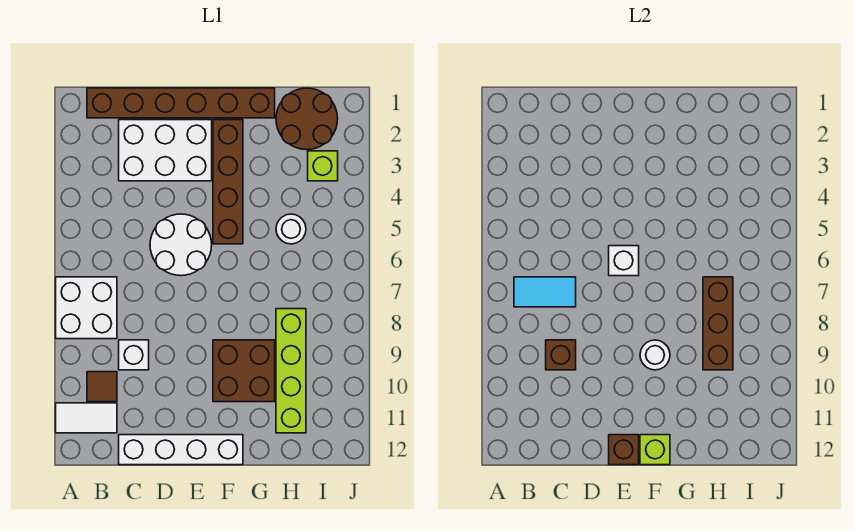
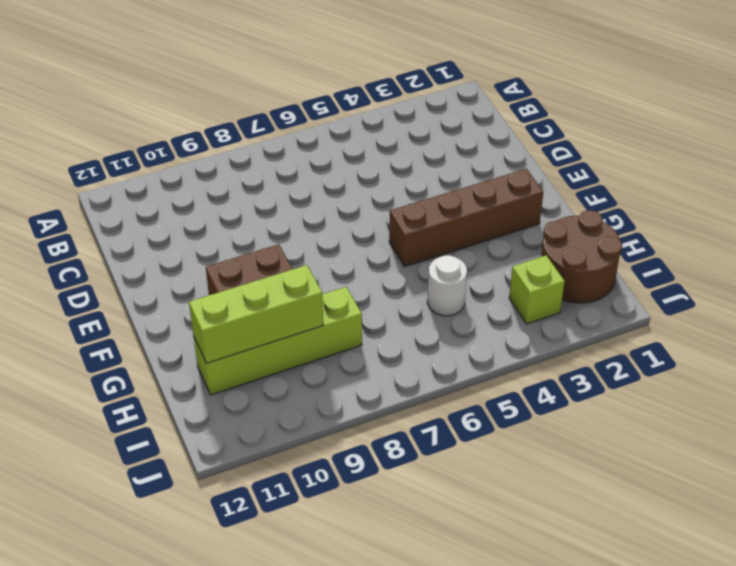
lime brick H9:H11 level 2 -> brown brick H7:H9 level 2
none -> white brick A7:B8 level 1
none -> white tile A11:B11 level 1
none -> brown brick B1:G1 level 1

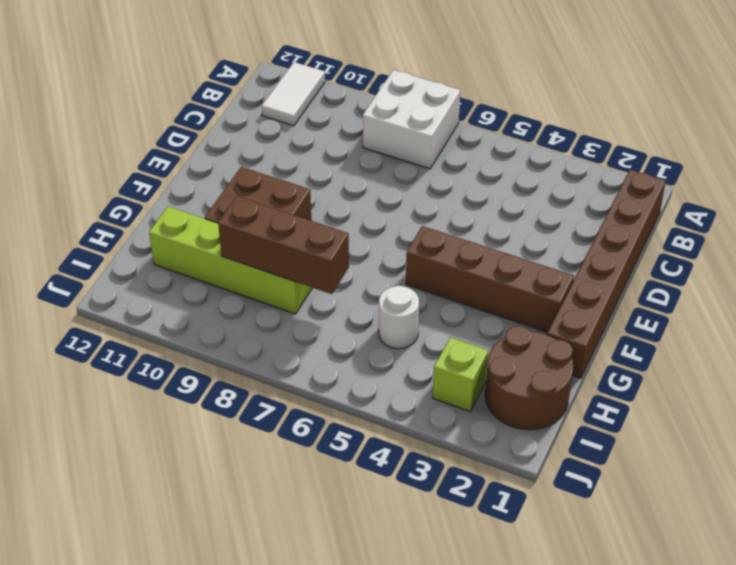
none -> brown tile B10 level 1
none -> white brick C2:E3 level 1
none -> white brick C9 level 1

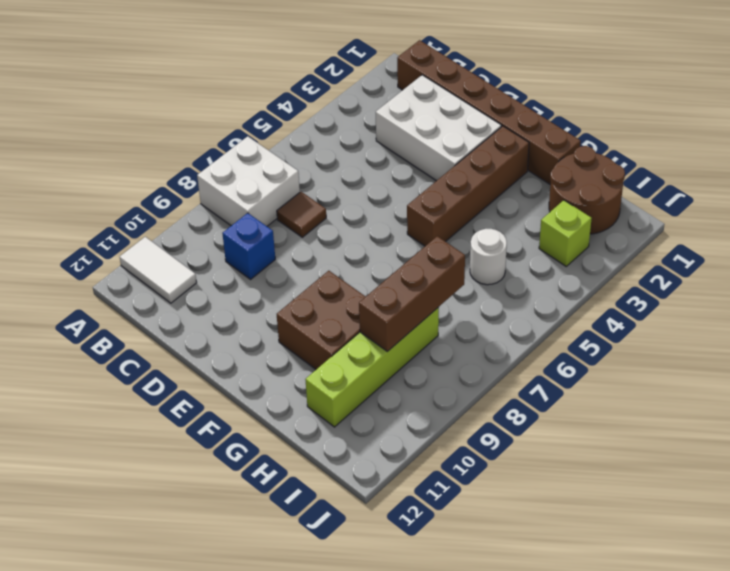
brown tile C7 level 1 -> brown tile B10 level 1
blue brick C9 level 1 -> white brick C9 level 1
none -> white brick C12:F12 level 1
none -> white round brick D5:E6 level 1
none -> cyan tile B7:C7 level 2

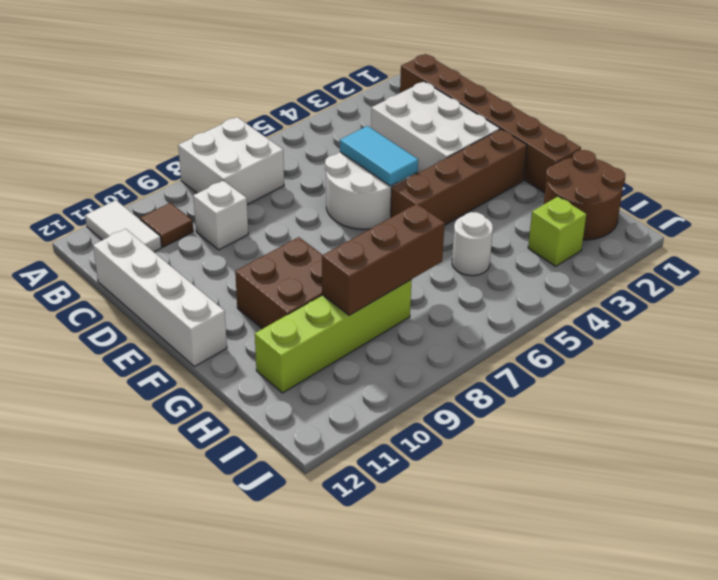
cyan tile D5:E5 level 2 -> cyan tile B7:C7 level 2
none -> brown brick C9 level 2
none -> white brick E6 level 2
none -> brown brick E12 level 2

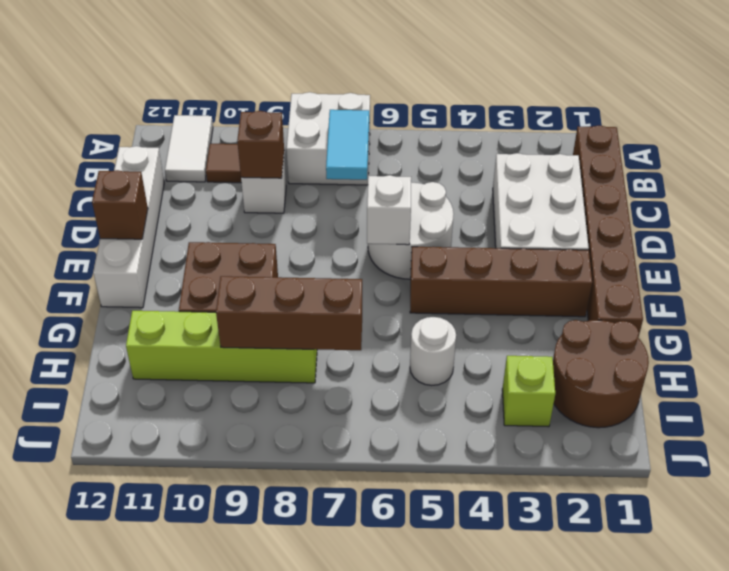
none -> white round brick F9 level 2
none -> lime brick F12 level 2

